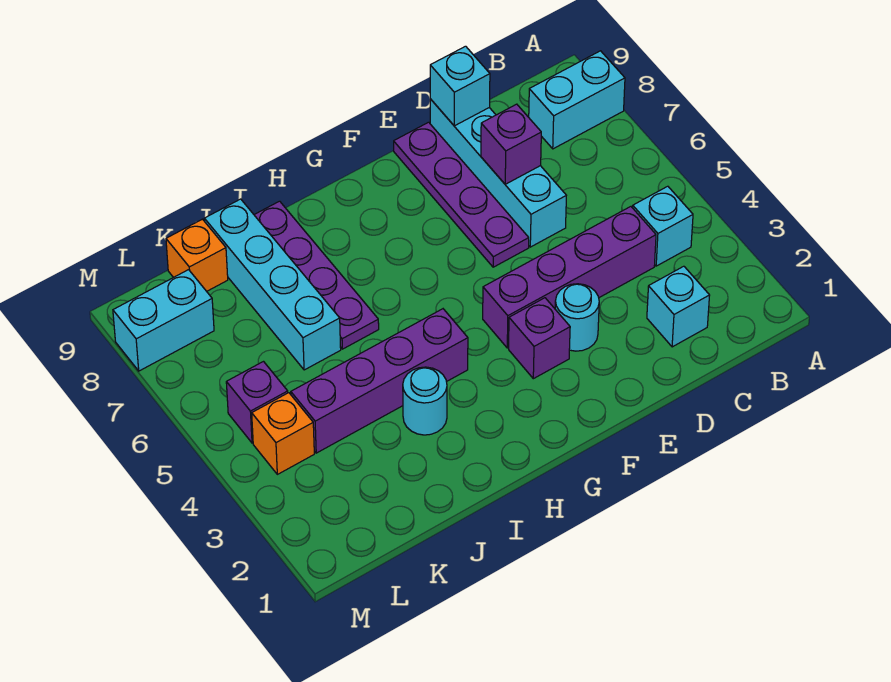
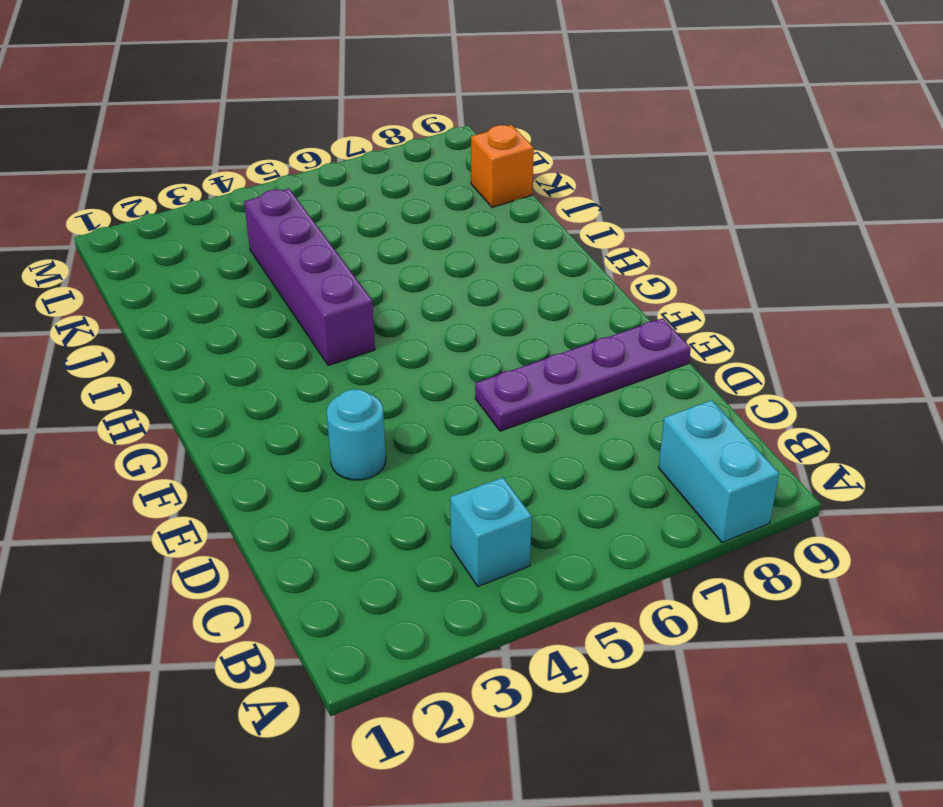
none -> cyan brick C2 level 1
none -> purple brick C4:F4 level 1
none -> cyan brick D6:D9 level 1

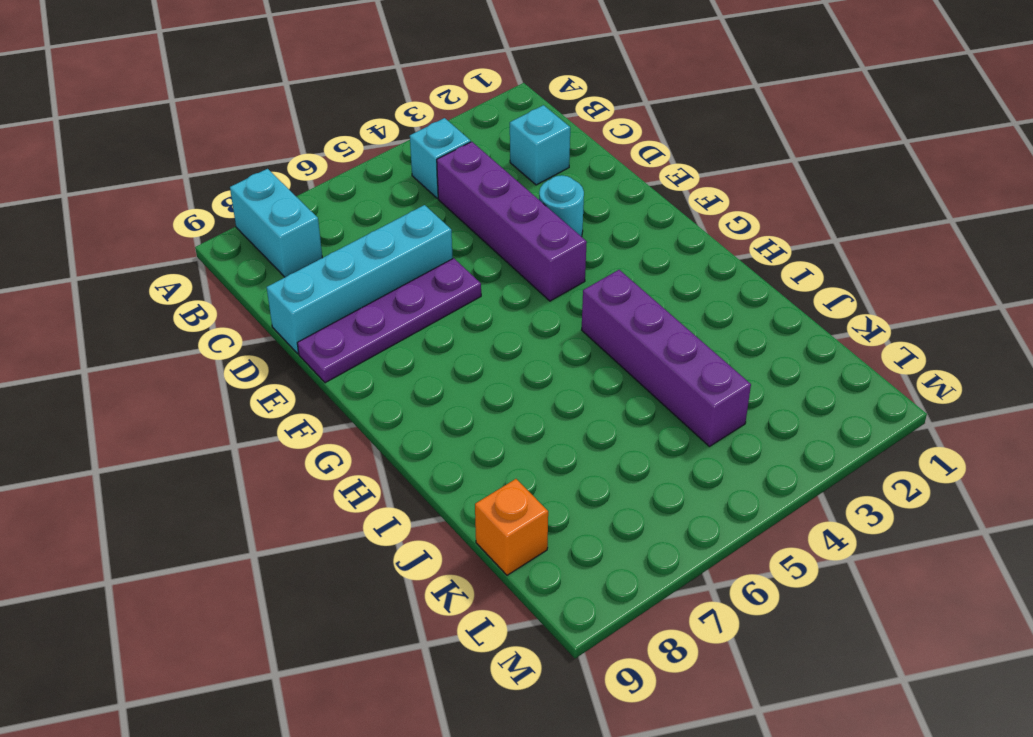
none -> purple brick F3 level 1
none -> cyan round brick I3 level 1
none -> purple plate I6:I9 level 1

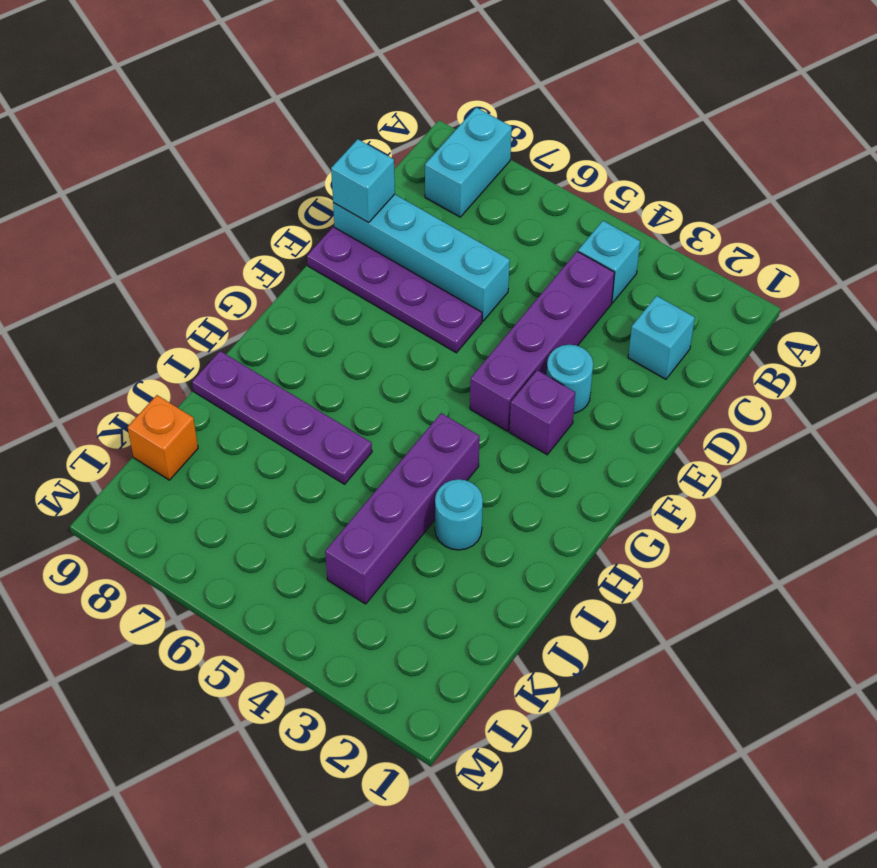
none -> cyan brick J6:J9 level 1
none -> orange brick L4 level 1
none -> purple brick L5 level 1

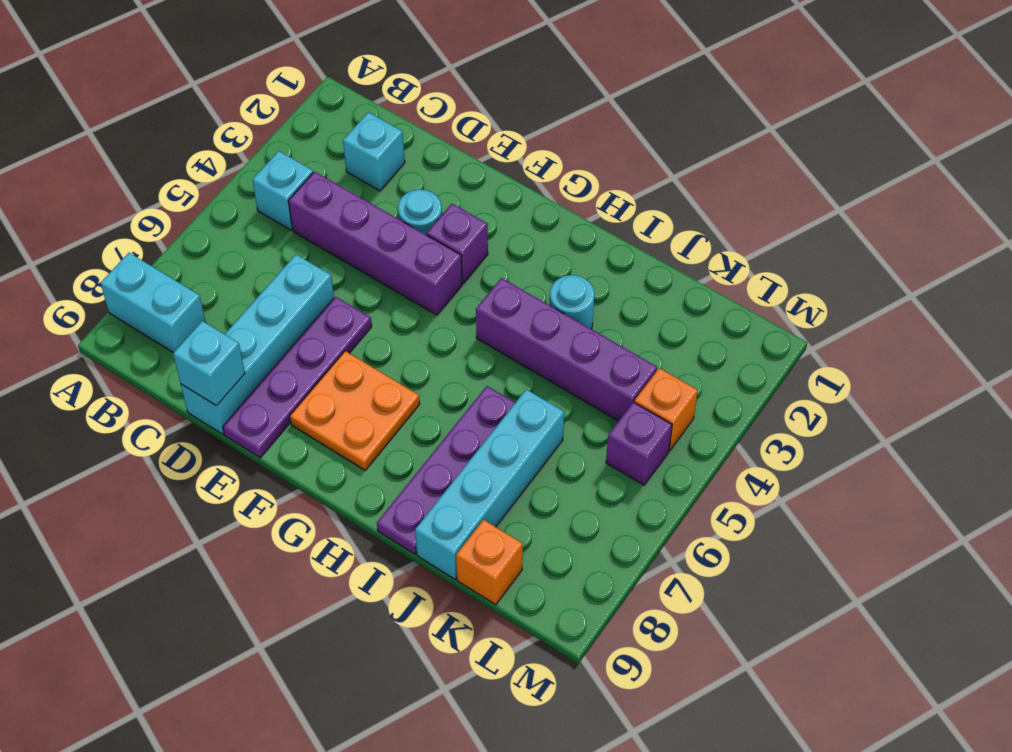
orange plate F7:G8 level 1 -> none
none -> cyan brick L8:M8 level 1
none -> purple brick D7 level 2

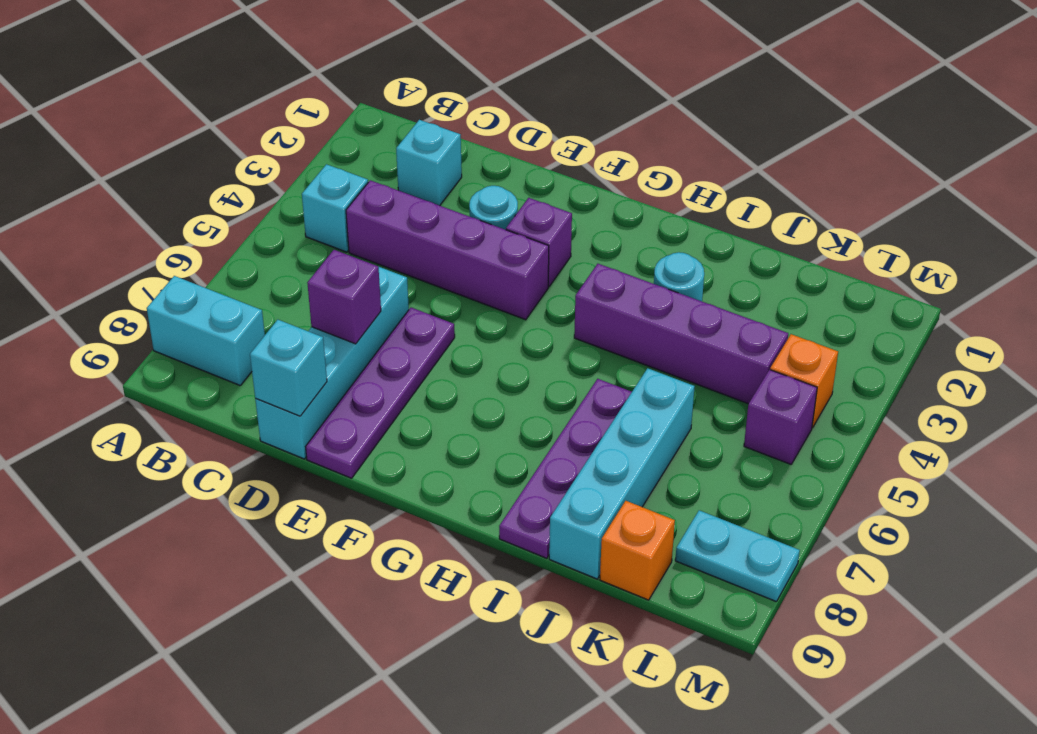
cyan plate L8:M8 level 1 -> cyan brick L8:M8 level 1

